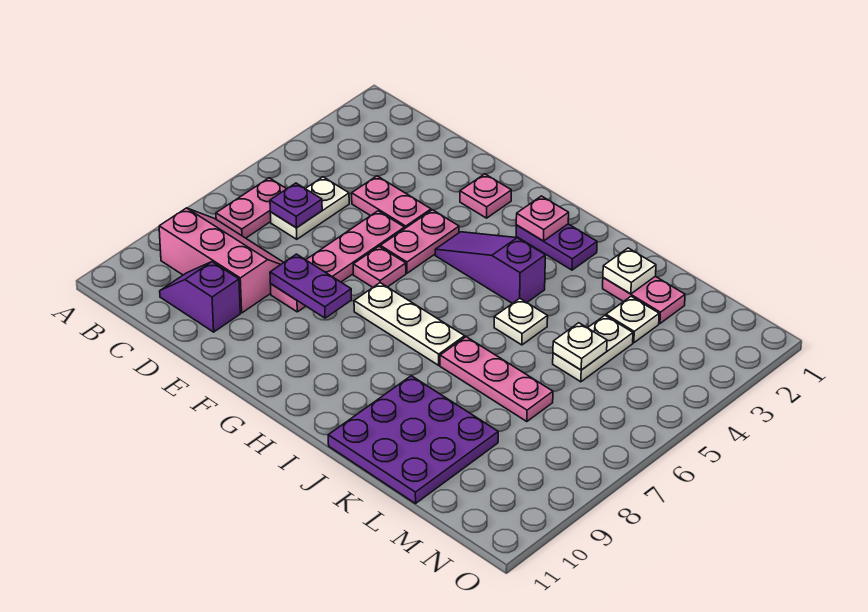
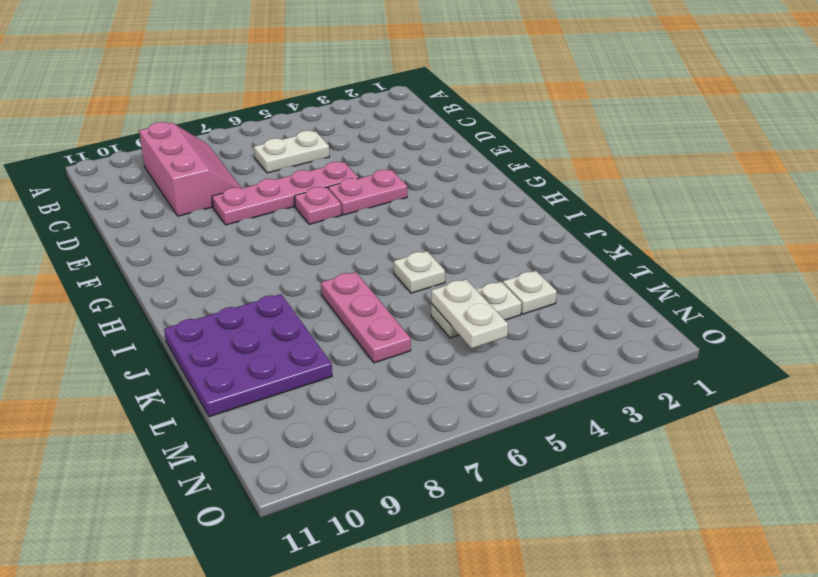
white plate L5:M5 level 2 -> white plate L5 level 2
none -> pink plate B6:B7 level 1
none -> purple slope C10:D10 level 1 top D
none -> pink plate D4:E4 level 1

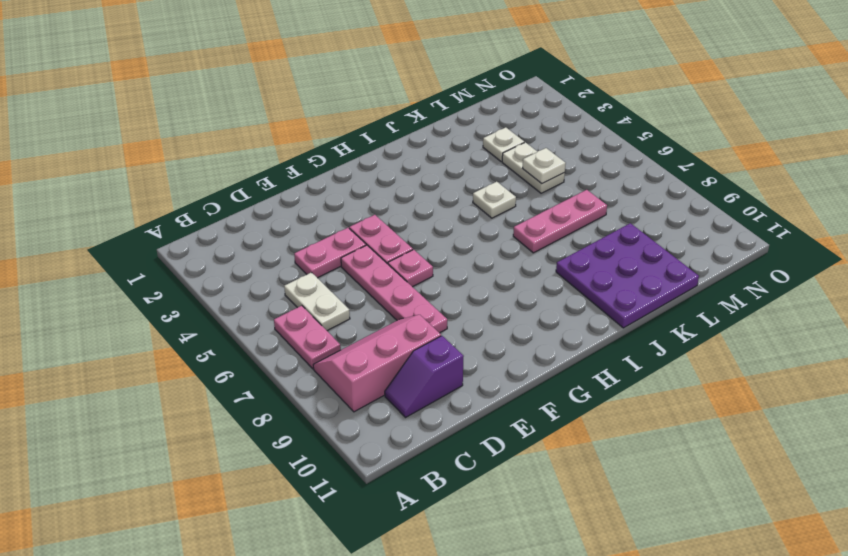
none -> pink plate F2 level 1
none -> purple slope G4:I4 level 1 top I
none -> white plate G7:I7 level 1

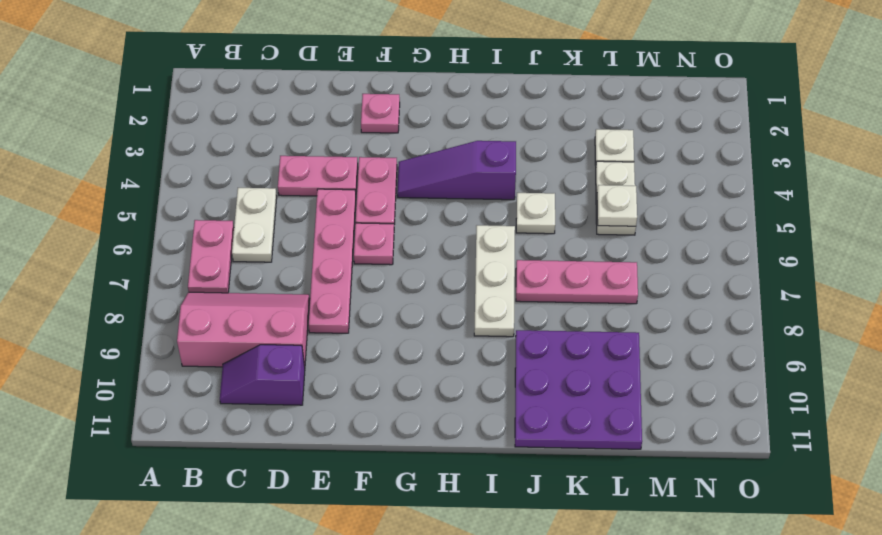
white plate I6:I8 level 1 -> white plate G7:I7 level 1
none -> purple plate H2:I2 level 1
none -> pink plate K2:L2 level 1
none -> purple plate C6 level 2

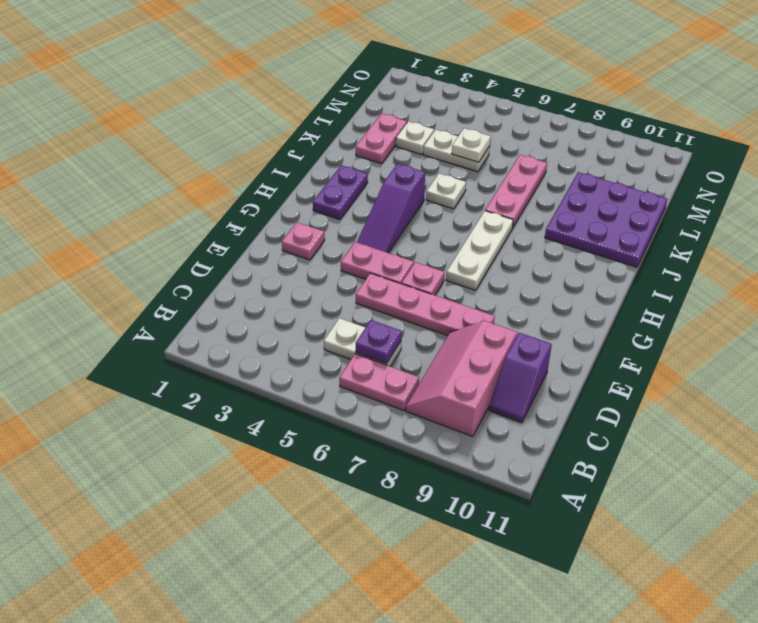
none -> pink plate D4:E4 level 1
none -> purple plate E8:F8 level 2
none -> pink plate H2 level 2

